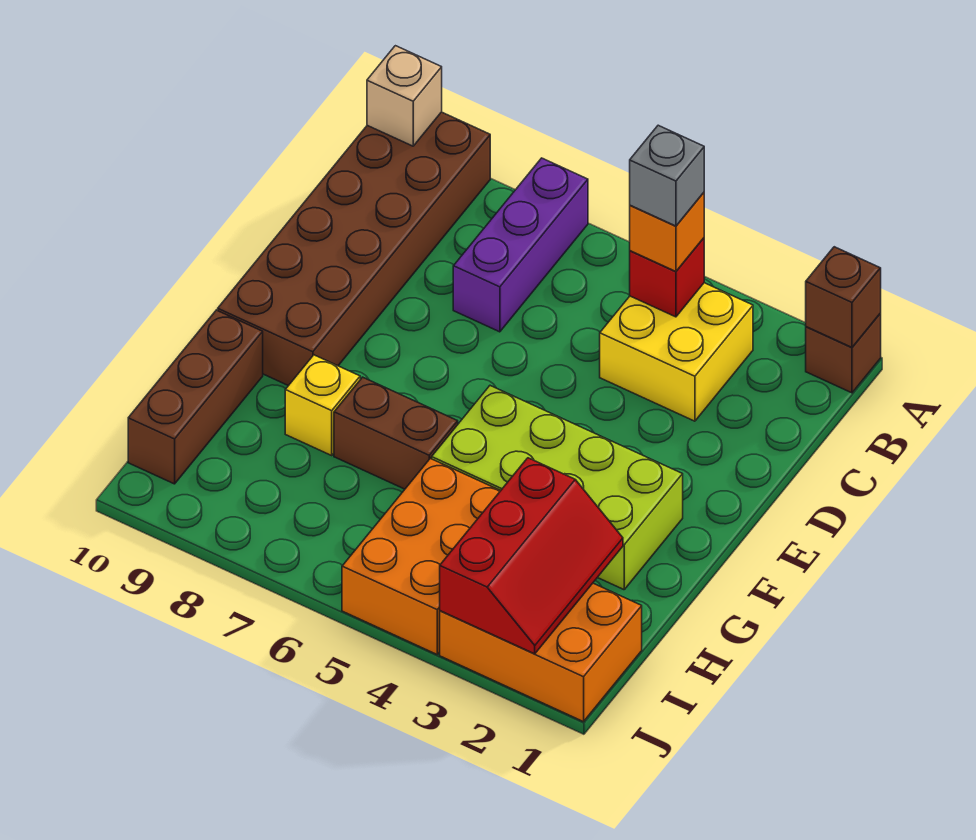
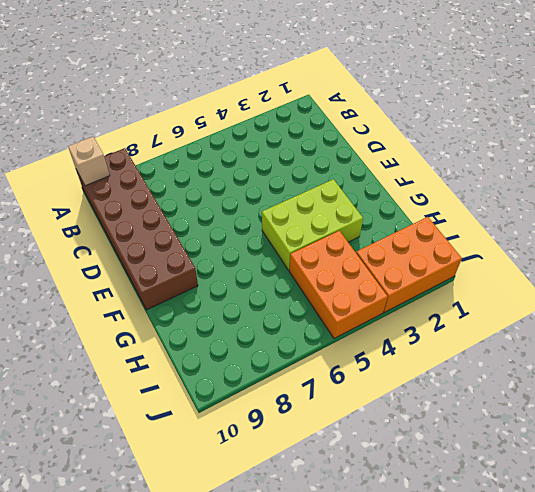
lime brick F3:G5 level 1 -> lime brick F2:G5 level 1
none -> brown brick A1 level 1
none -> purple brick A7:C7 level 1
none -> yellow brick B3:C4 level 1

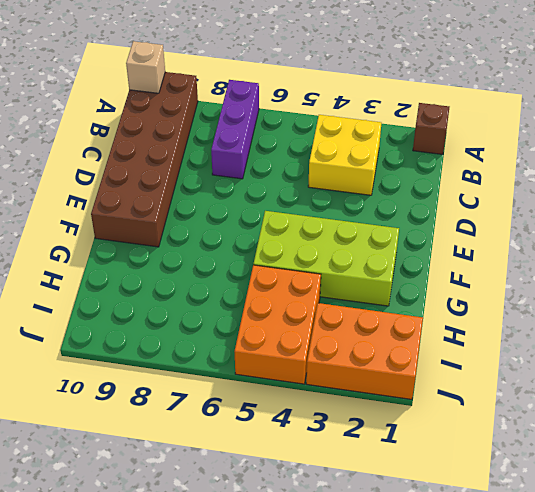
none -> brown brick G6:G7 level 1
none -> yellow brick G8 level 1
none -> brown brick G10:I10 level 1

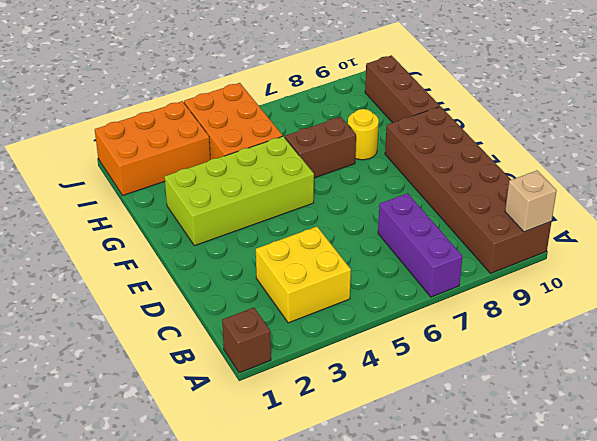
yellow round brick G8 level 1 -> yellow brick G8 level 1
none -> brown brick A1 level 2
none -> red brick B4 level 2
none -> red slope H2:J3 level 2 top 3

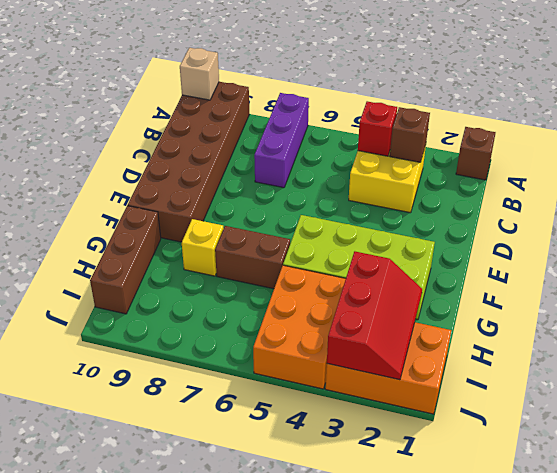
brown brick B3 level 2 -> brown brick A1 level 2
none -> orange brick B4 level 3
none -> grey brick B4 level 4

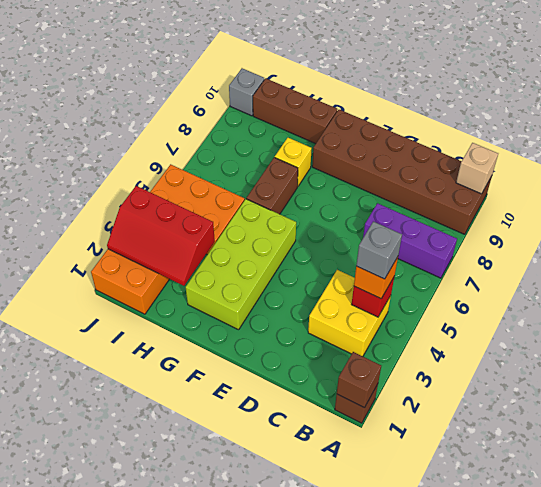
grey brick J10 level 1 -> none

